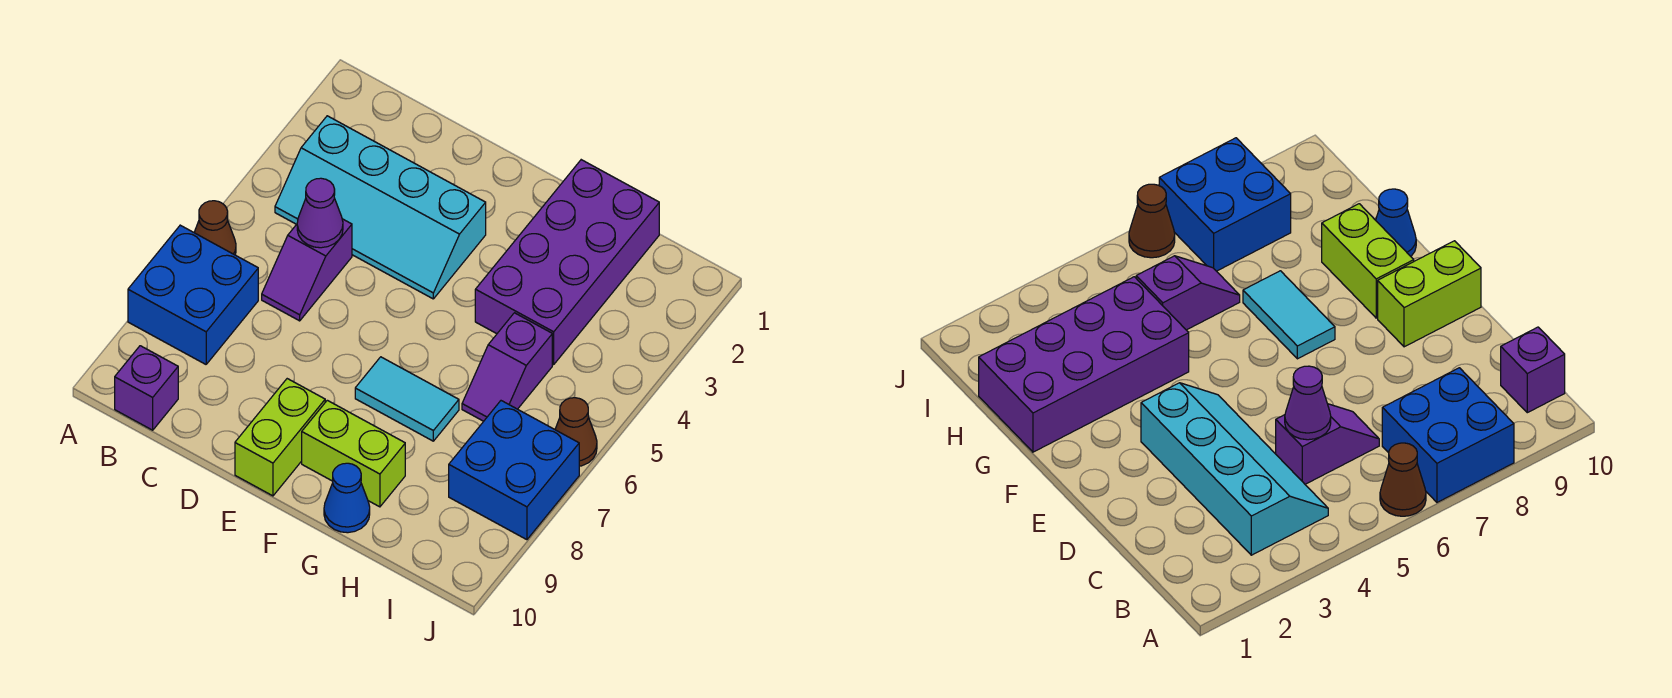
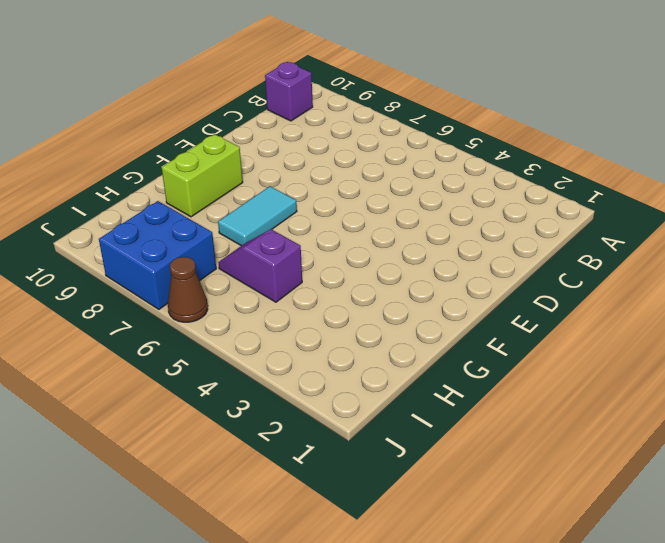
none -> brown cone A6 level 1
none -> blue brick A7:B8 level 1
none -> cyan slope B3:E4 level 1 top 3

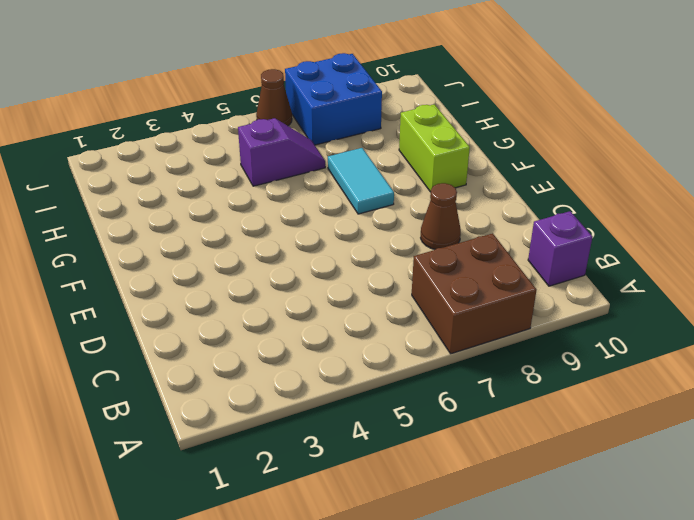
brown brick A7:B8 level 1 -> blue brick A7:B8 level 1
brown cone D8 level 1 -> brown cone A6 level 1
none -> cyan slope B3:E4 level 1 top 3
none -> purple slope C5:C6 level 1 top 5
none -> lime brick E9:E10 level 1

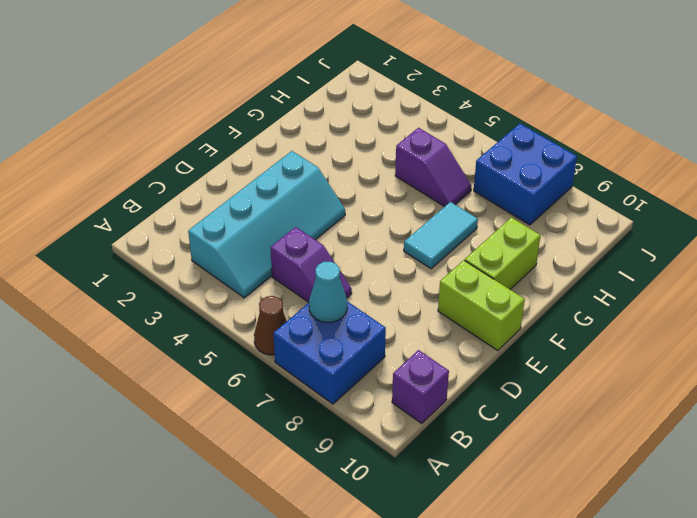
cyan cone B7 level 2 -> none
none -> purple brick G1:H4 level 1
none -> blue cone G10 level 1
none -> brown cone J6 level 1

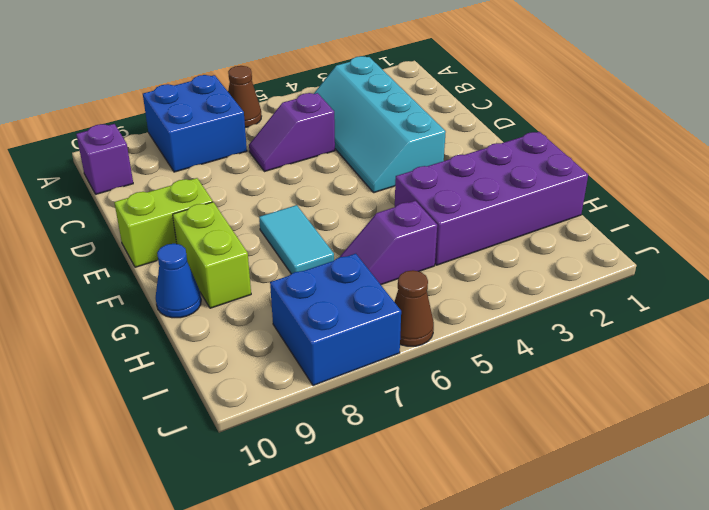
none -> purple cone C5 level 2

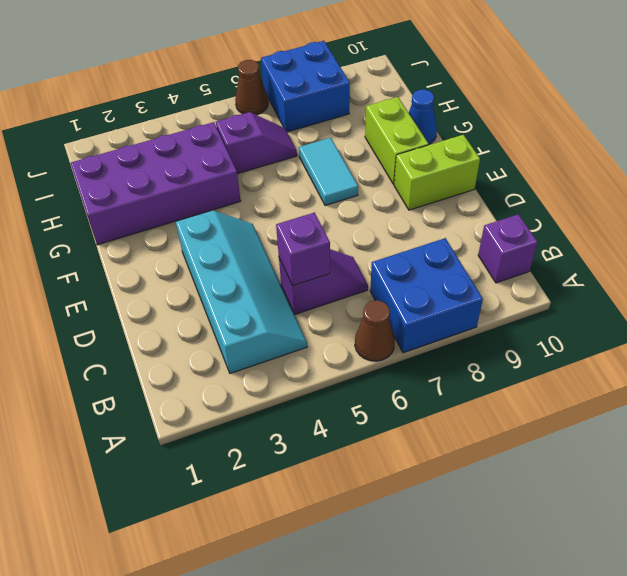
purple brick C5 level 2 -> purple cone C5 level 2

